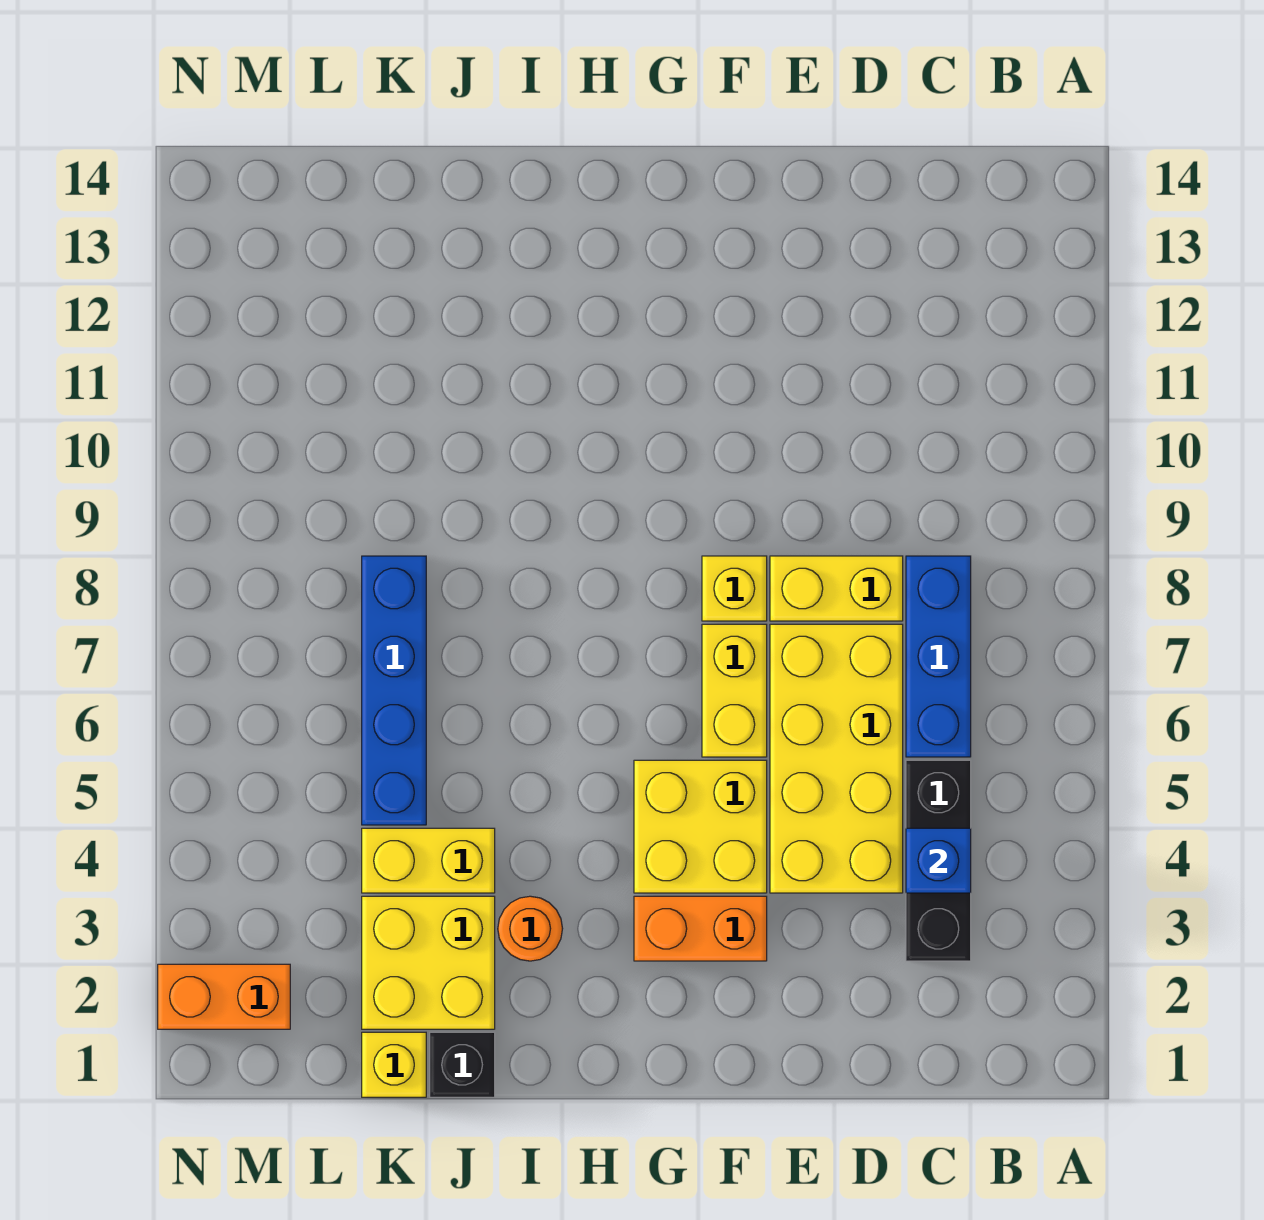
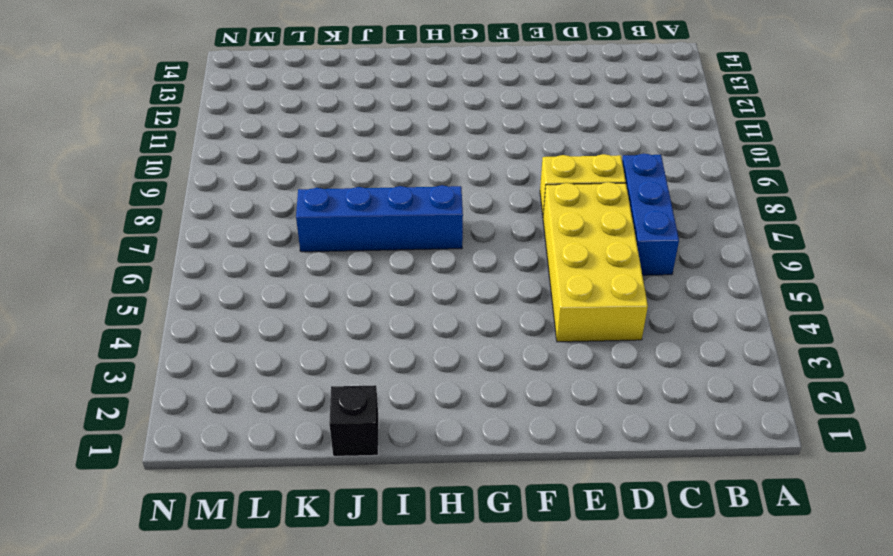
blue brick H7:K7 level 1 -> blue brick K5:K8 level 1
none -> black brick C3:C5 level 1
none -> orange brick F3:G3 level 1
none -> yellow brick F4:G5 level 1

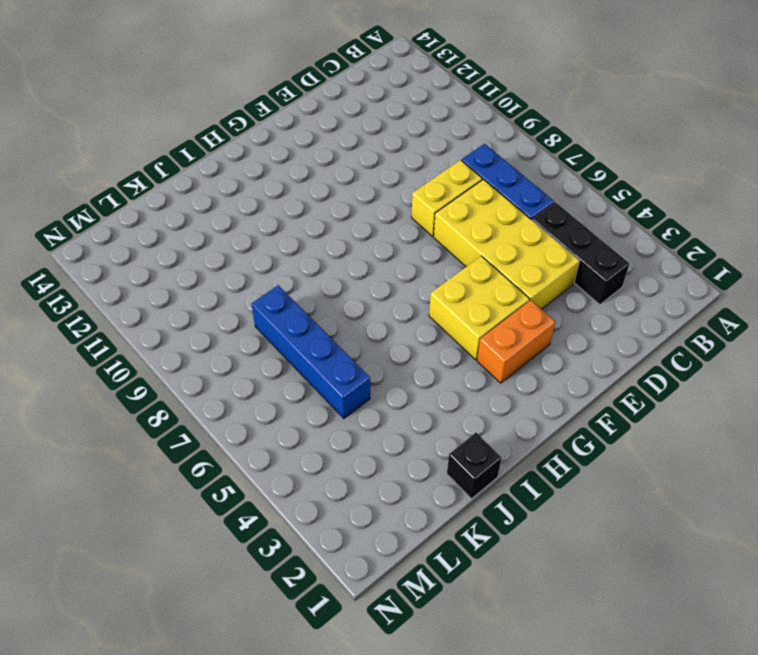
none -> yellow brick F6:F7 level 1
none -> yellow brick F8 level 1
none -> orange round brick I3 level 1

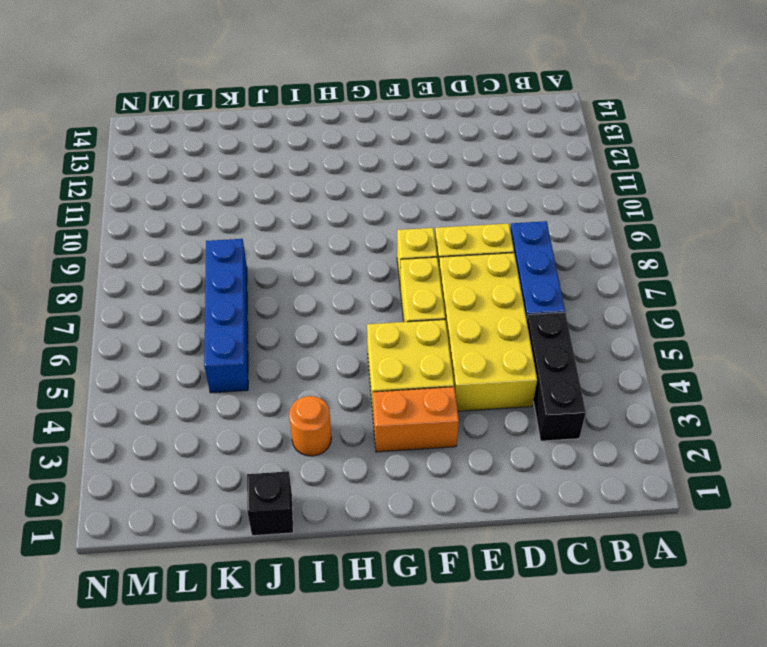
none -> yellow brick J2:K3 level 1
none -> yellow brick J4:K4 level 1
none -> yellow brick K1 level 1

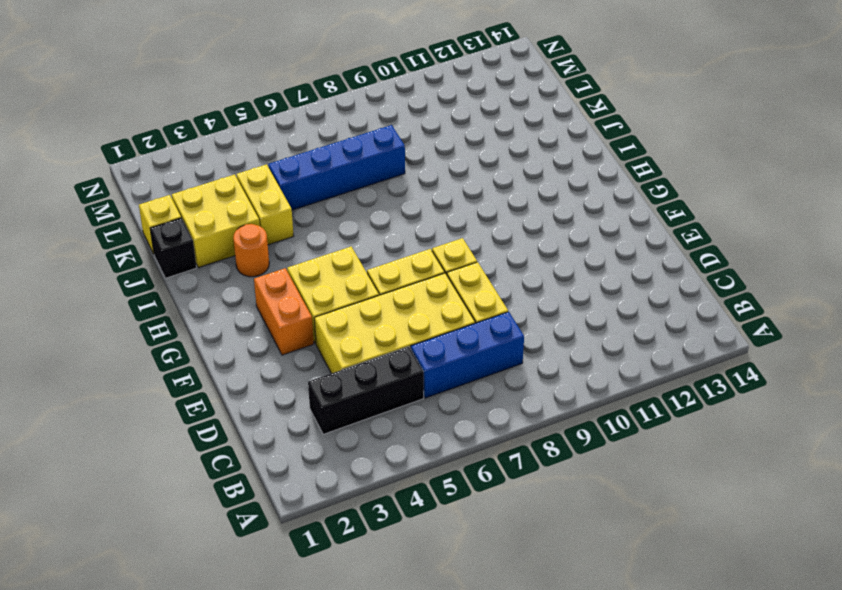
none -> orange brick M2:N2 level 1
none -> blue brick C4 level 2

